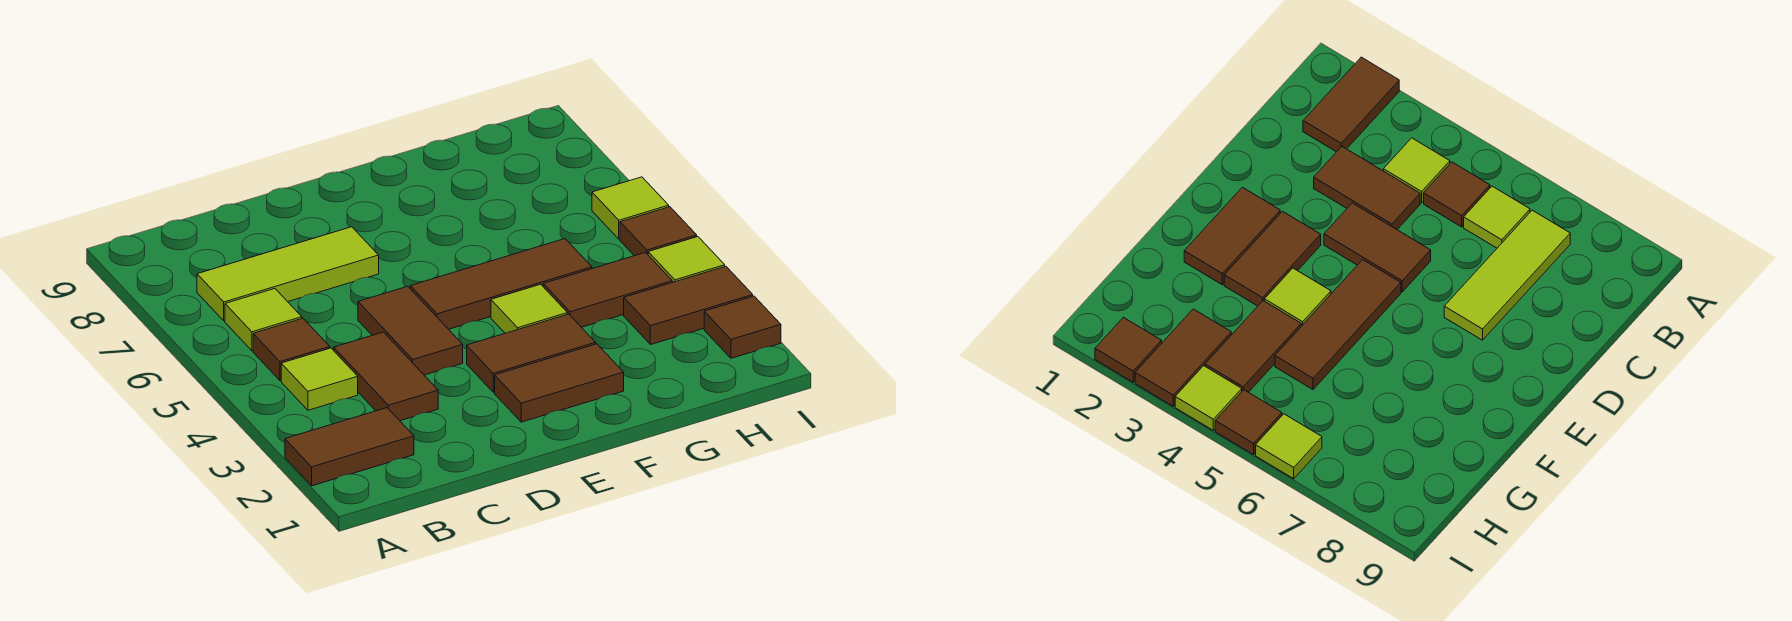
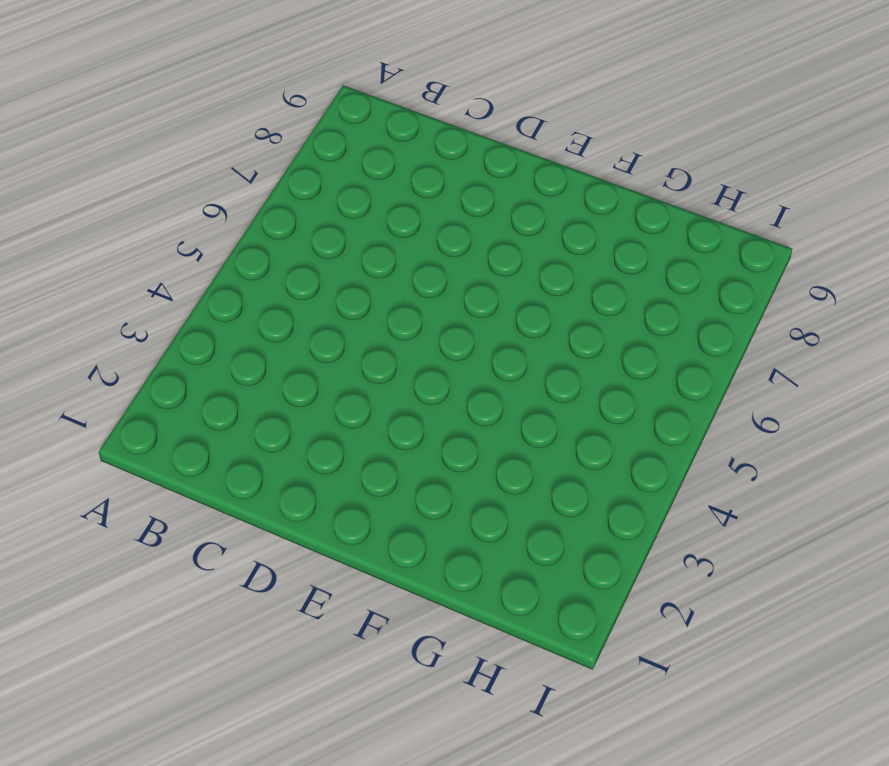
none -> brown tile A2:B2 level 1
none -> lime tile B4 level 1
none -> brown tile B5 level 1

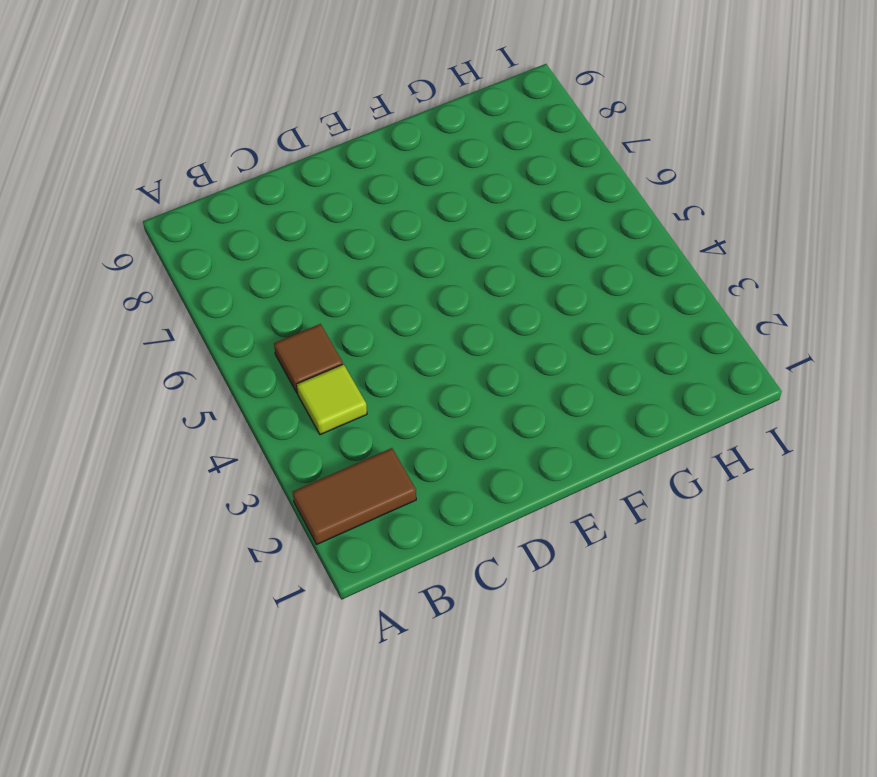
none -> lime tile B6 level 1
none -> lime tile B7:D7 level 1
none -> brown tile C3:C4 level 1

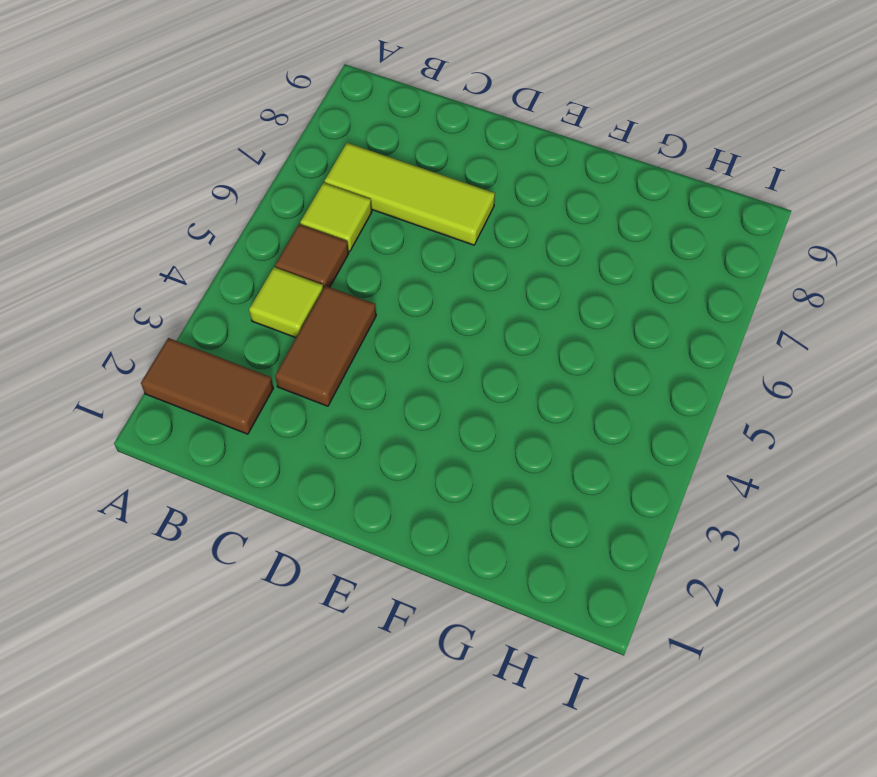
none -> brown tile D4:D5 level 1
none -> brown tile E2:F2 level 1
none -> brown tile E3:F3 level 1

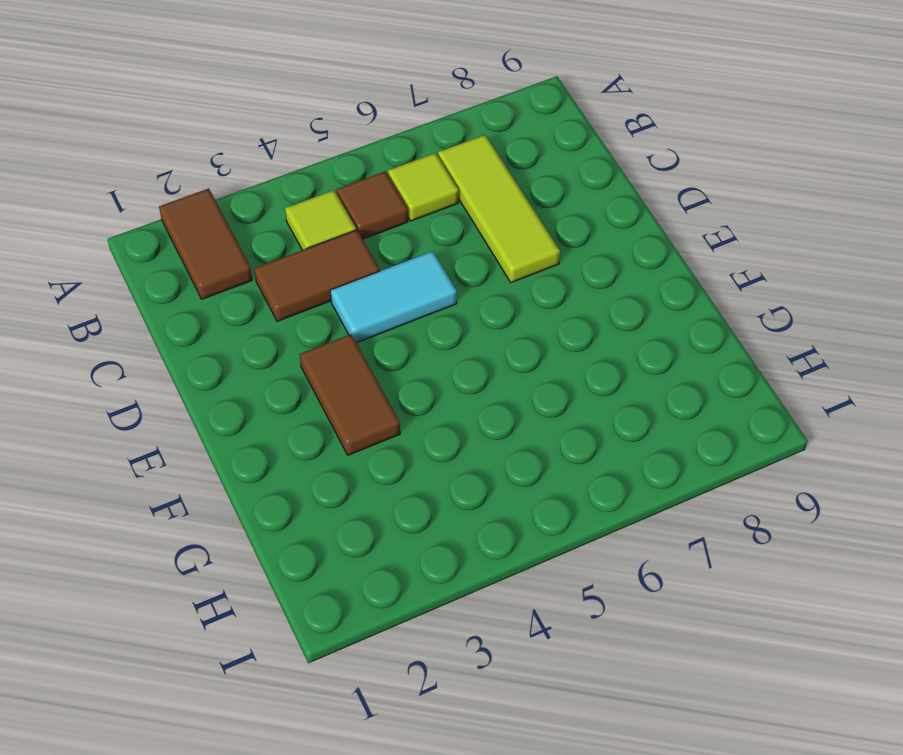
cyan tile D4:D5 level 1 -> brown tile D4:D5 level 1
none -> brown tile E2:F2 level 1
none -> brown tile E5:G5 level 1
none -> lime tile F4 level 1

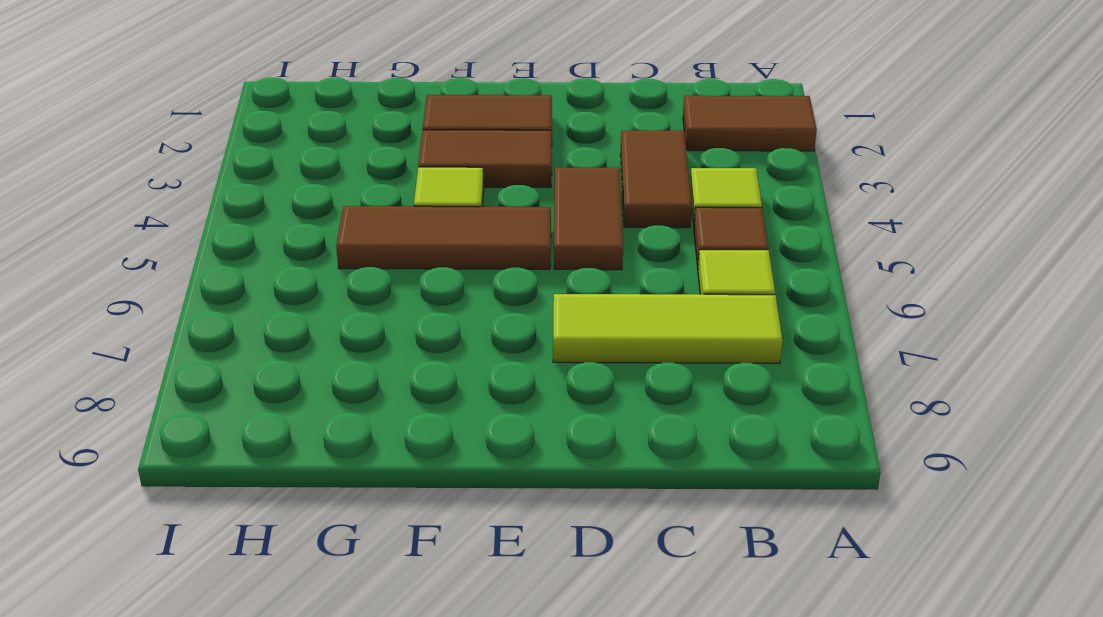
none -> brown tile G4:H4 level 1
none -> brown tile H3:I3 level 1
none -> brown tile I2 level 1

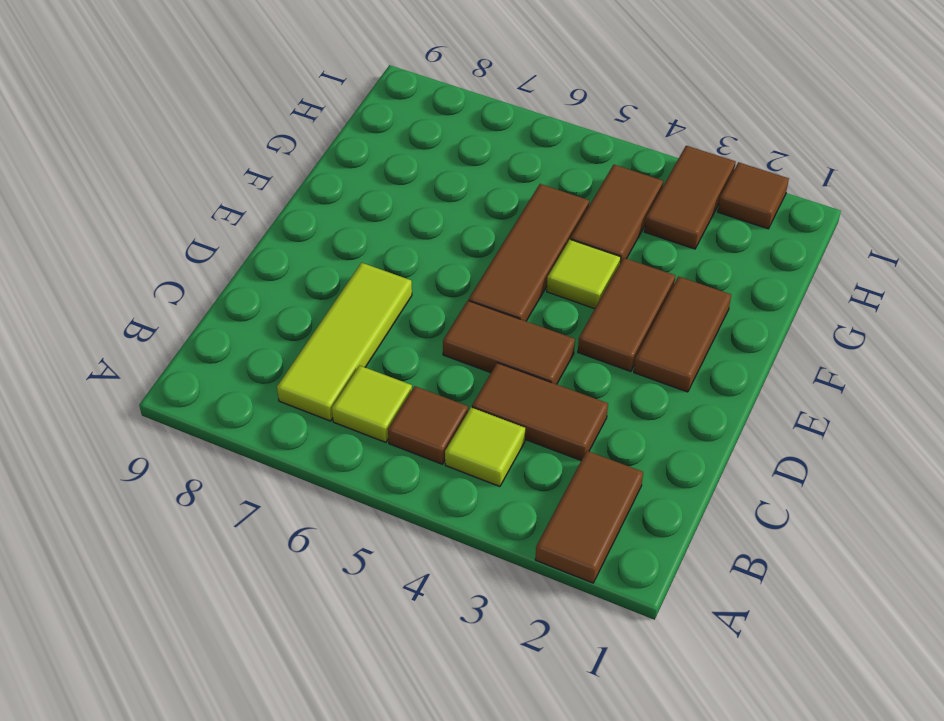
none -> lime tile I4 level 1
none -> brown tile I5 level 1
none -> lime tile I6 level 1

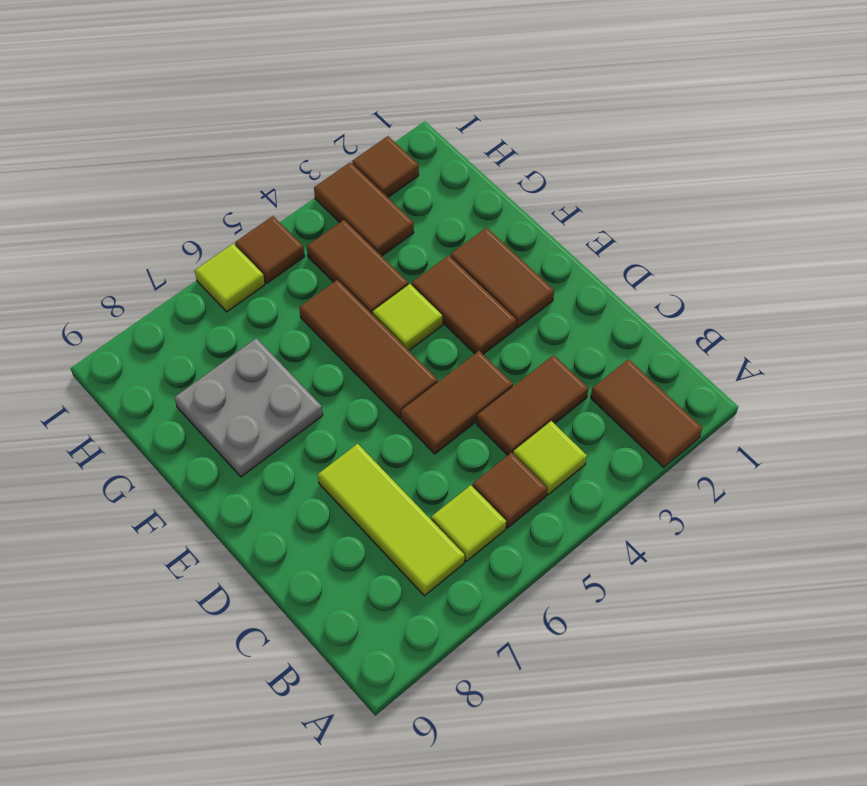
grey plate F7:G8 level 1 -> none
none -> lime tile I4 level 1

